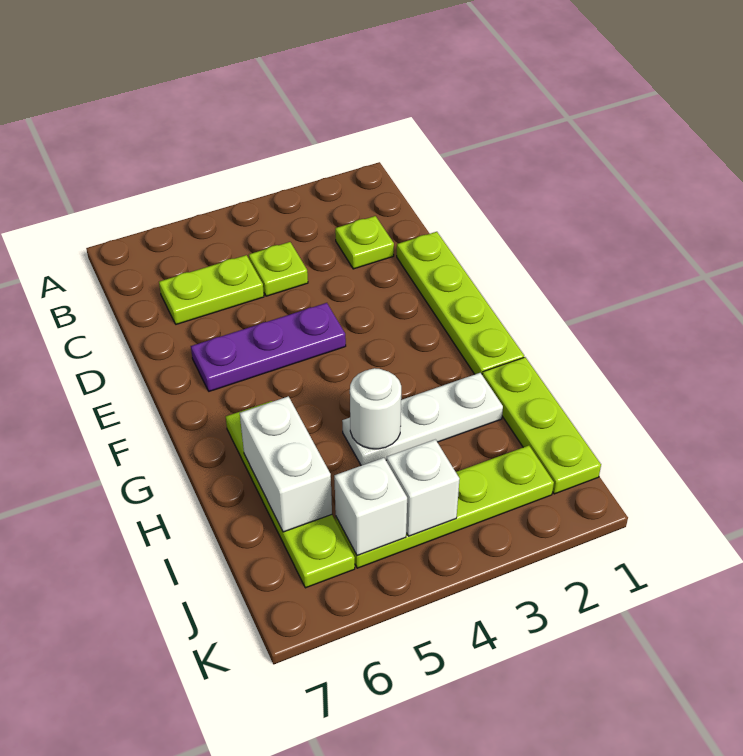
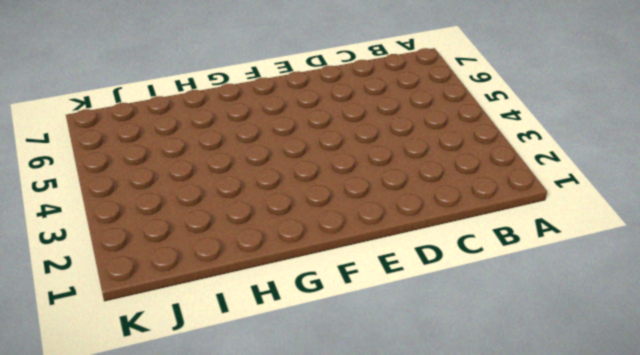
none -> lime plate C2 level 1
none -> lime plate C4 level 1
none -> lime plate C5:C6 level 1

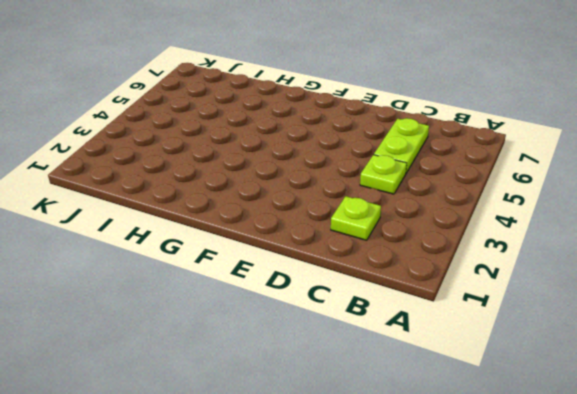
none -> lime plate D1:G1 level 1
none -> purple plate E4:E6 level 1
none -> lime plate G6:J6 level 1

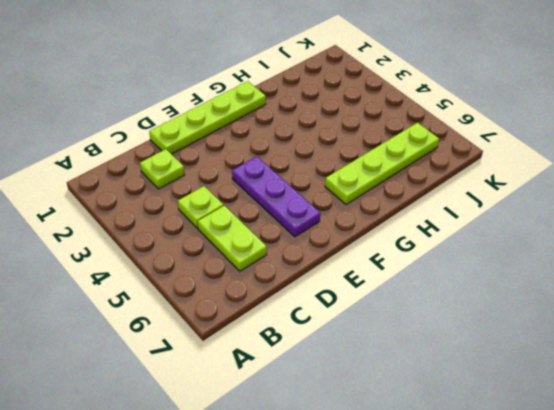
none -> lime plate H1:J1 level 1
none -> white plate H2:H4 level 1
none -> lime plate J2:J5 level 1

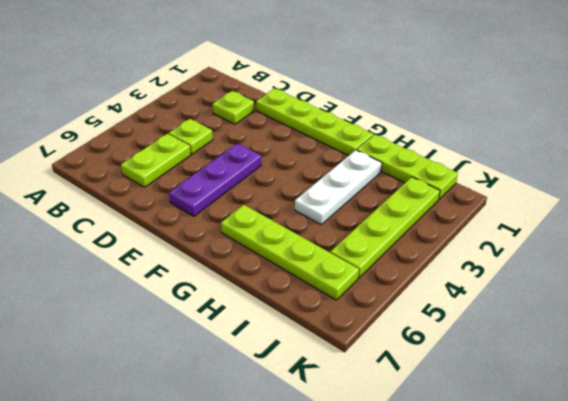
none -> white round brick H4 level 2
none -> white brick H6:I6 level 2
none -> white brick J4 level 2

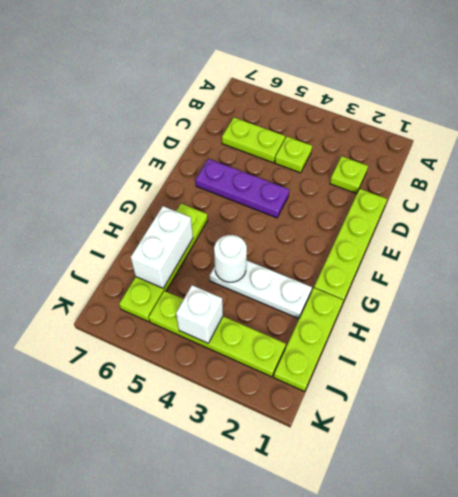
none -> white brick J5 level 2

